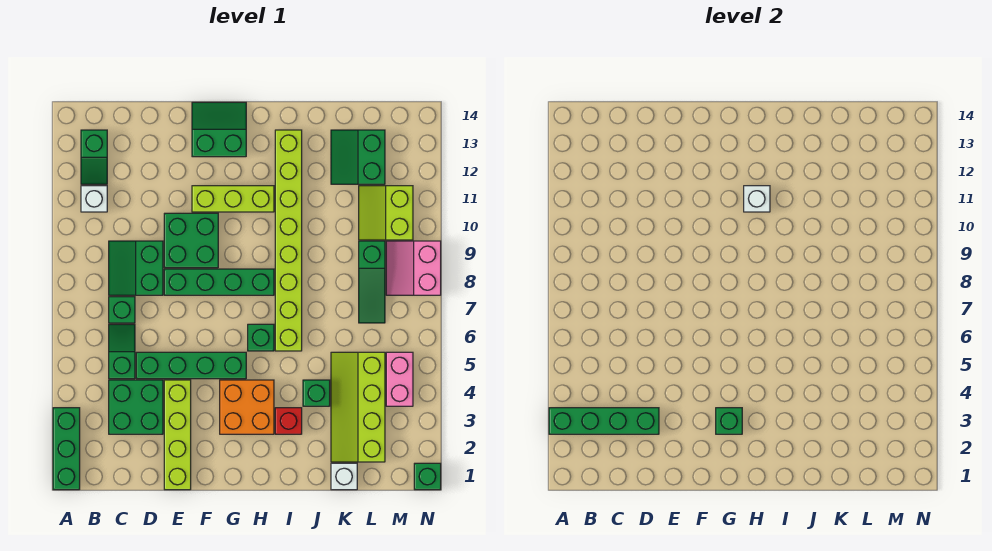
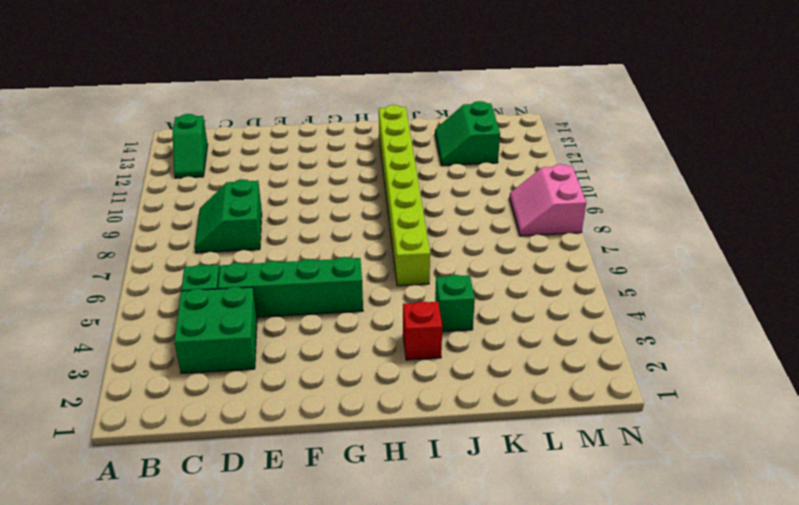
none -> green brick A1:A3 level 1
none -> white brick B11 level 1
none -> green brick C7 level 1

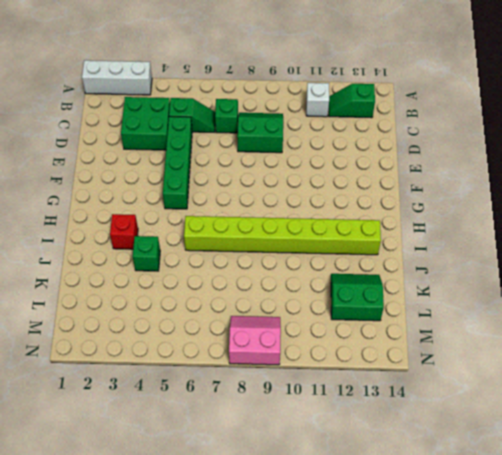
white brick A1:A3 level 1 -> green brick A1:A3 level 1
none -> lime brick E1:E4 level 1
none -> green brick E8:H8 level 1
none -> green brick E9:F10 level 1

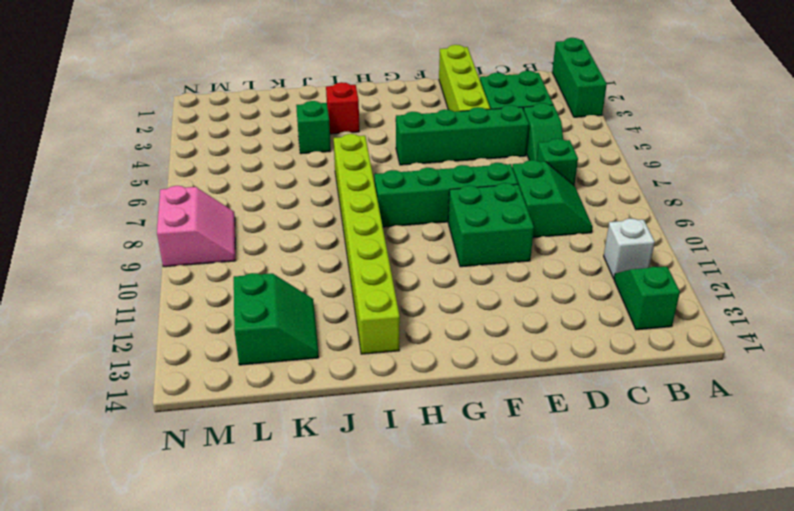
none -> lime brick F11:H11 level 1
none -> green slope F13:G14 level 1 top 13
none -> orange brick G3:H4 level 1

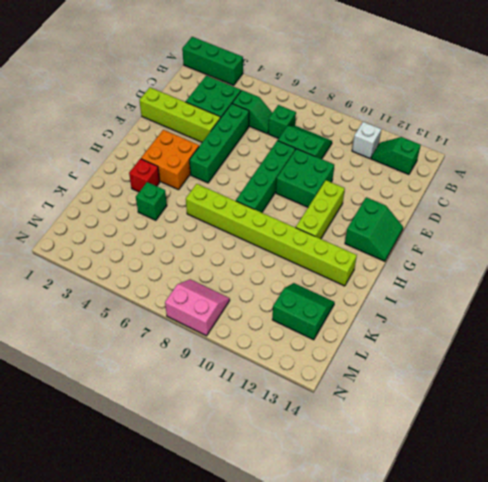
none -> green brick H6 level 1
none -> white brick K1 level 1
none -> lime slope K2:L5 level 1 top L

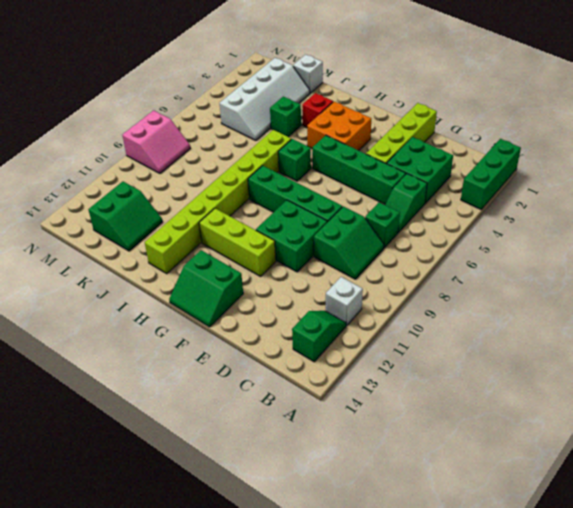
white slope K2:L5 level 1 top L -> lime slope K2:L5 level 1 top L
none -> green slope L7:L9 level 1 top 9
none -> lime slope L10:M11 level 1 top M
none -> pink brick M4:M5 level 1

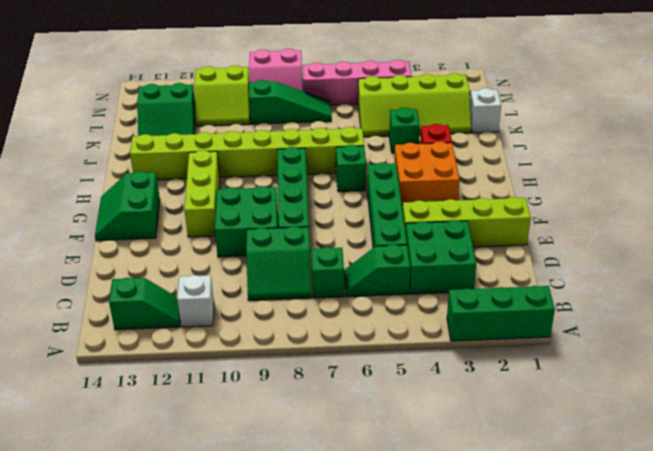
pink brick M4:M7 level 1 -> pink brick M4:M5 level 1
none -> green brick N1 level 1
none -> green brick A3:D3 level 2
none -> green brick G3 level 2

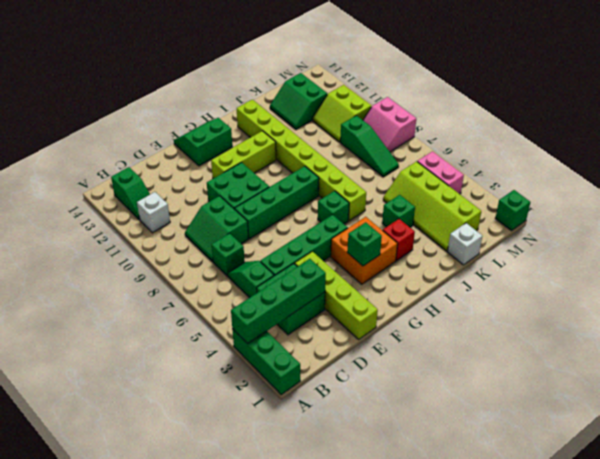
none -> white brick H11 level 2

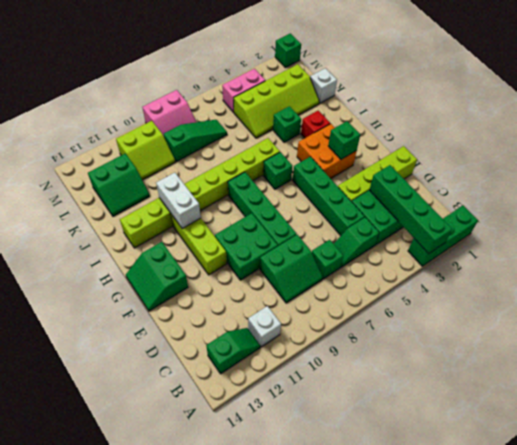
white brick H11:I11 level 2 -> white brick H11 level 2

